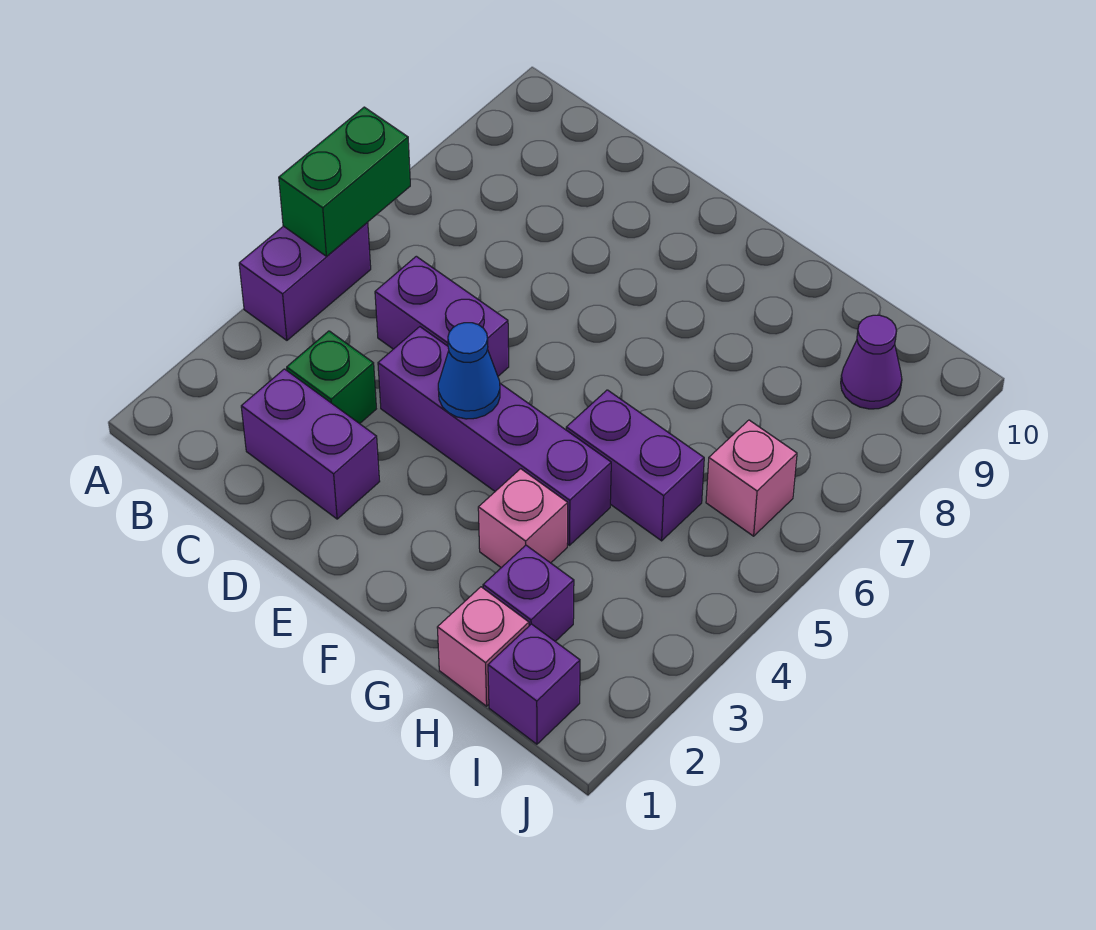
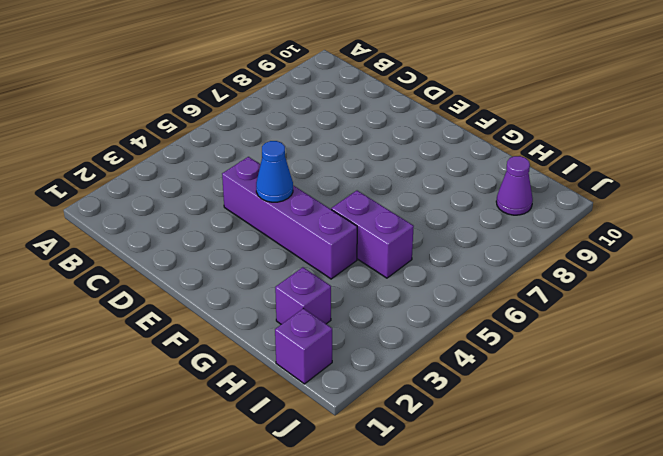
none -> purple brick A4:A5 level 1
none -> purple brick C2:D2 level 1
none -> green brick C3 level 1

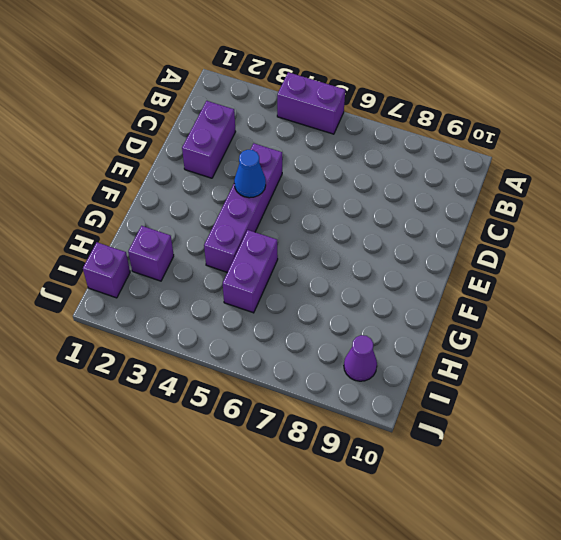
none -> green brick C3 level 1
none -> purple brick C5:D5 level 1
none -> pink brick G3 level 1

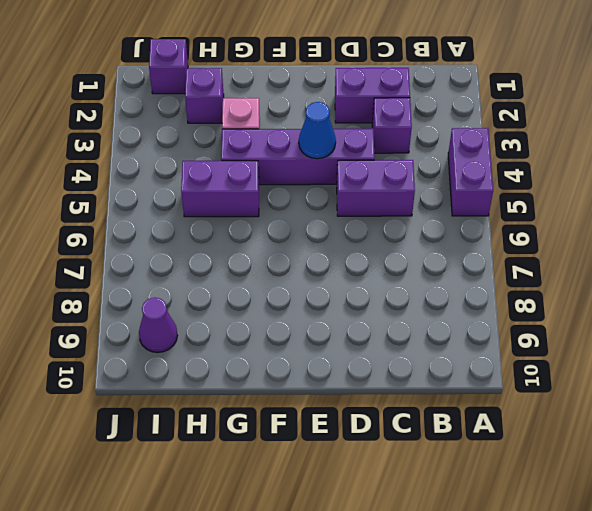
purple brick C3 level 1 -> green brick C3 level 1
none -> pink brick H1 level 1
none -> pink brick I6 level 1
none -> green brick A5:A6 level 2

